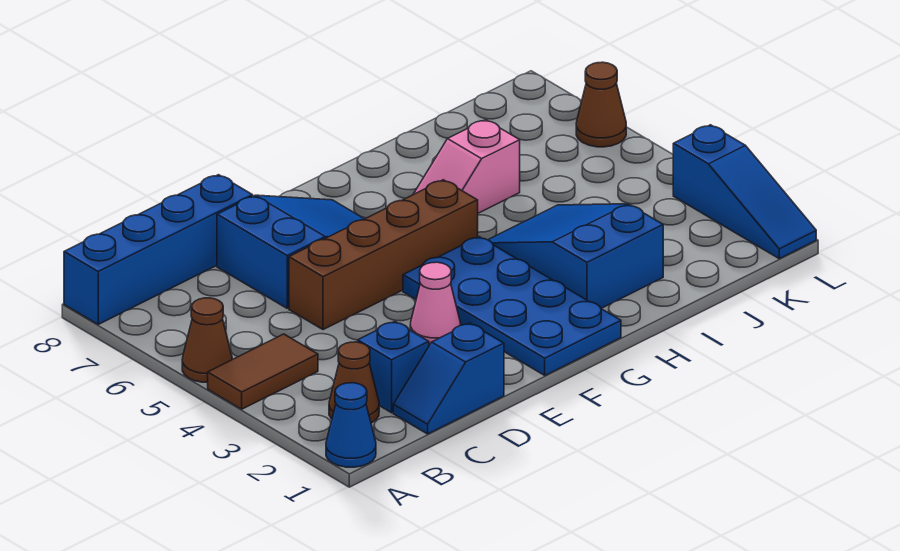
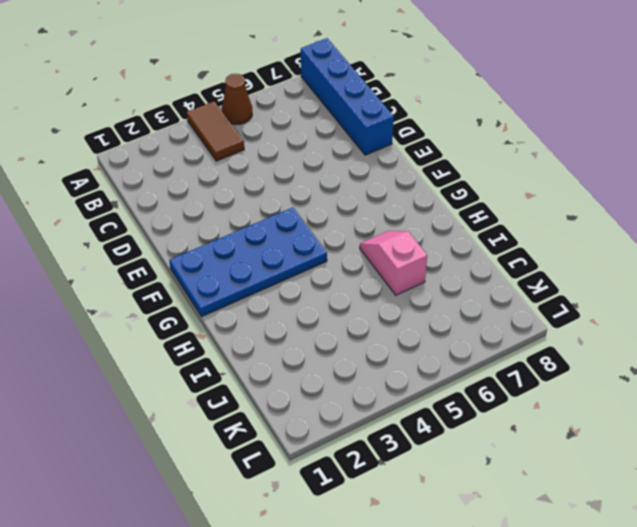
none -> blue cone A1 level 1
none -> brown cone B2 level 1
none -> blue slope C1:D1 level 1 top D

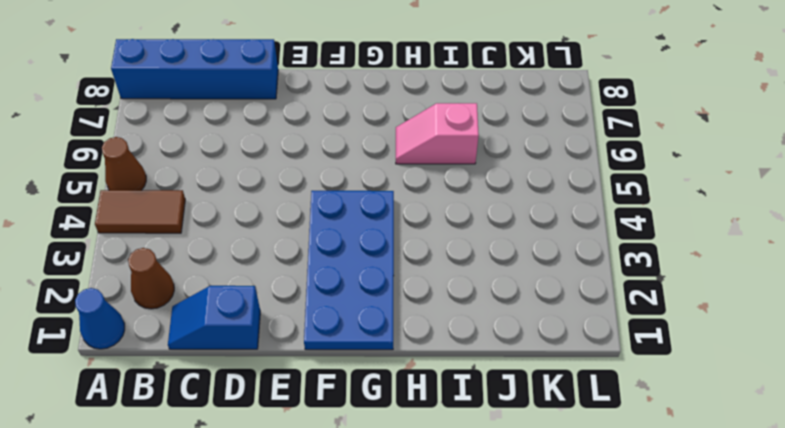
none -> blue brick C2 level 1
none -> brown brick D5:G5 level 1
none -> blue slope D6:F7 level 1 top D

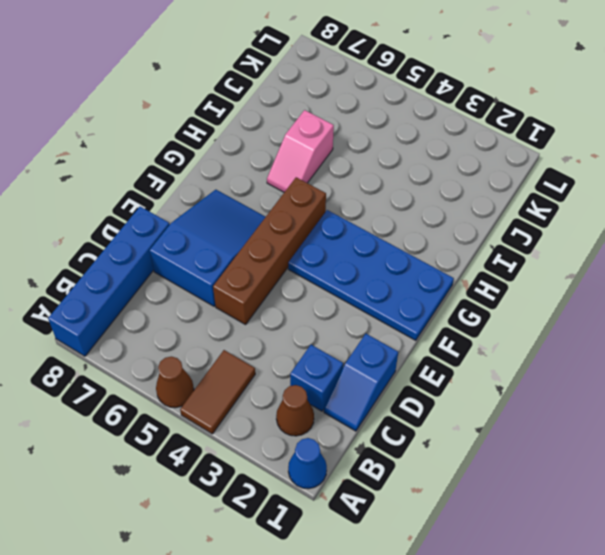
none -> pink cone E3 level 1
none -> blue slope H2:I4 level 1 top 2
none -> blue slope L1:L3 level 1 top 3

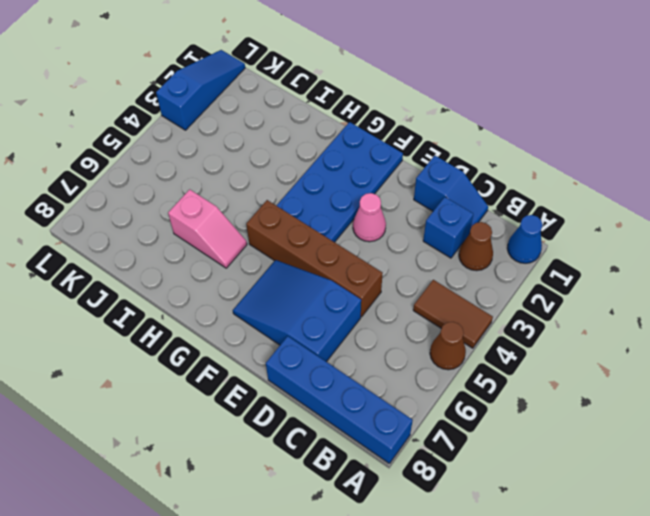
none -> blue slope H2:I4 level 1 top 2
none -> brown cone L6 level 1

